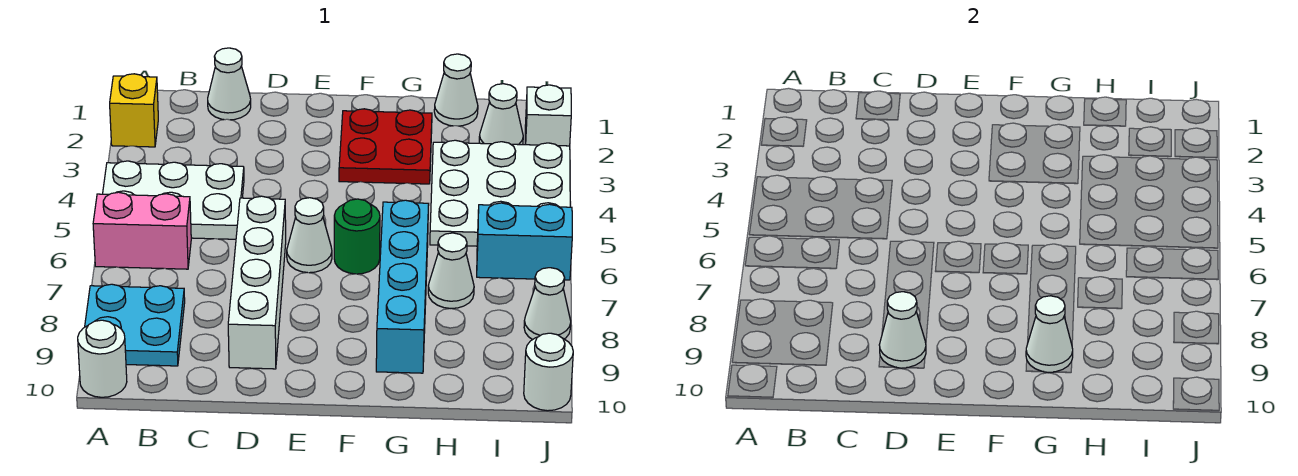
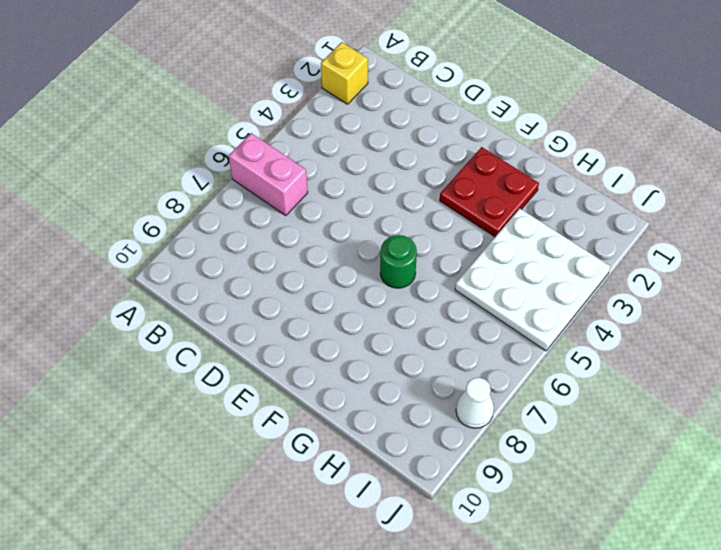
none -> white plate A4:C5 level 1
none -> cyan plate A8:B9 level 1
none -> white round brick A10 level 1

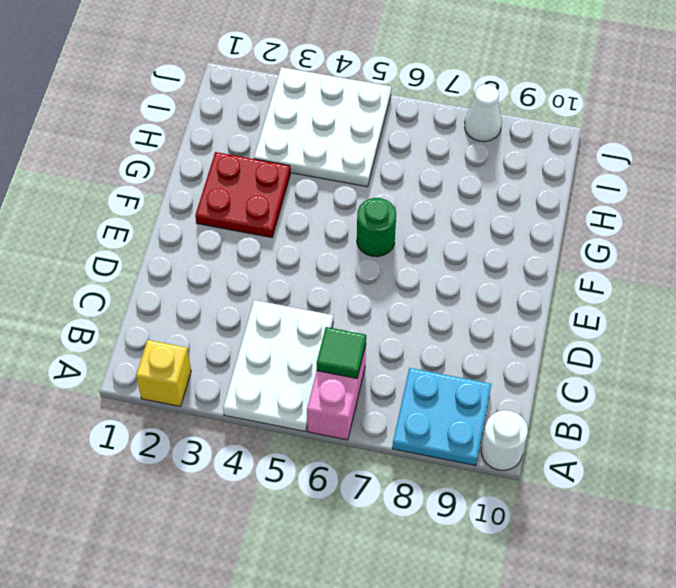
green tile B6 level 2 -> none
none -> white cone C1 level 1
none -> white brick D6:D9 level 1
none -> white cone E6 level 1

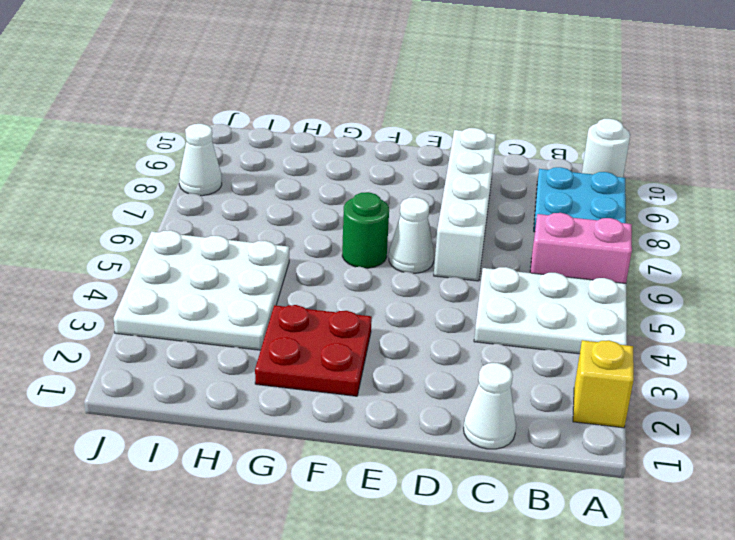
none -> cyan brick G6:G9 level 1
none -> white cone H1 level 1
none -> white cone H7 level 1

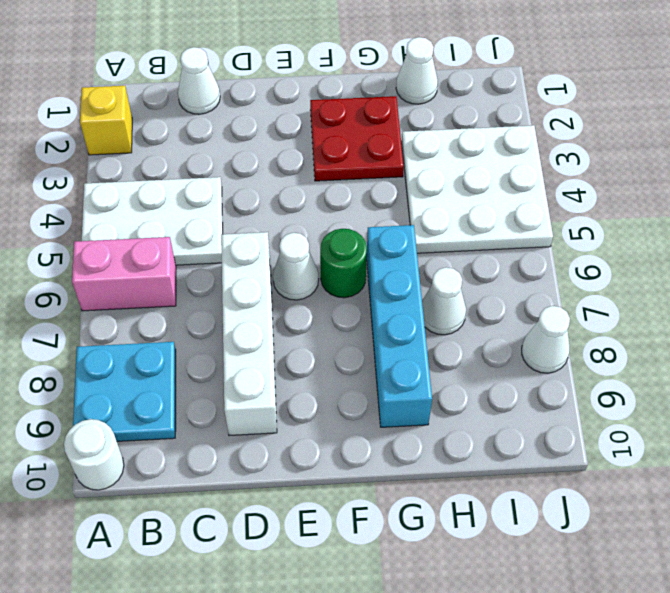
none -> white cone I2 level 1
none -> cyan brick I6:J6 level 1
none -> white brick J2 level 1

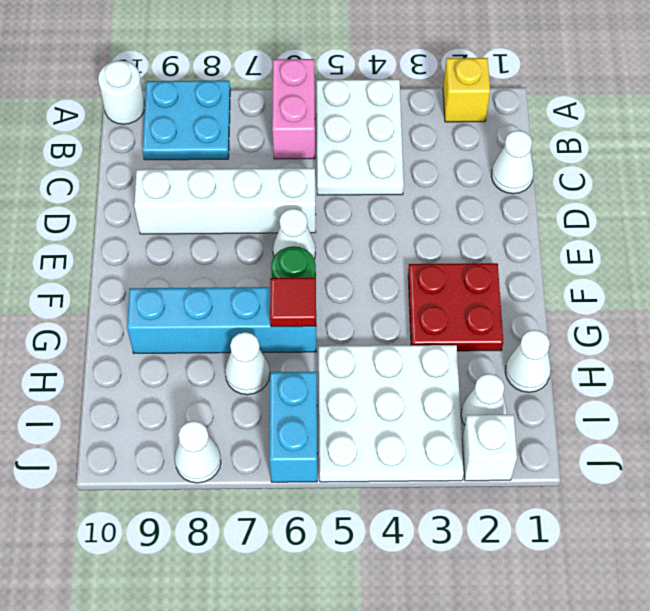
red tile G6 level 2 -> none
none -> white round brick J10 level 1
none -> white cone D9 level 2
none -> white cone G9 level 2

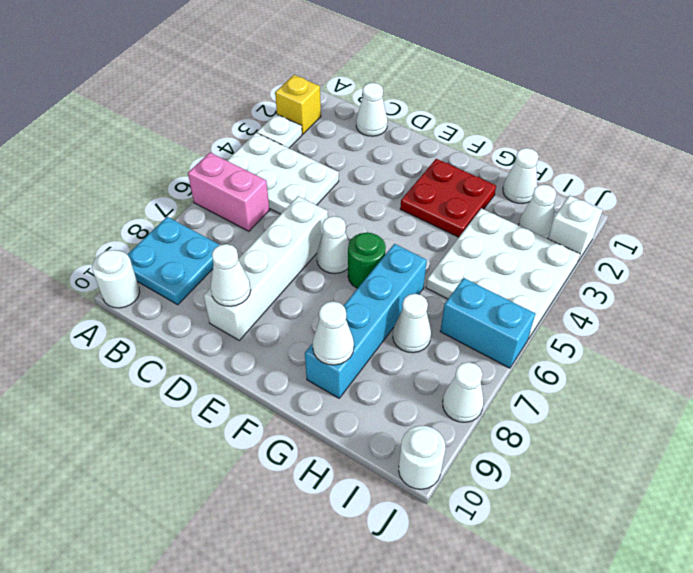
white plate A3 level 1 -> none

